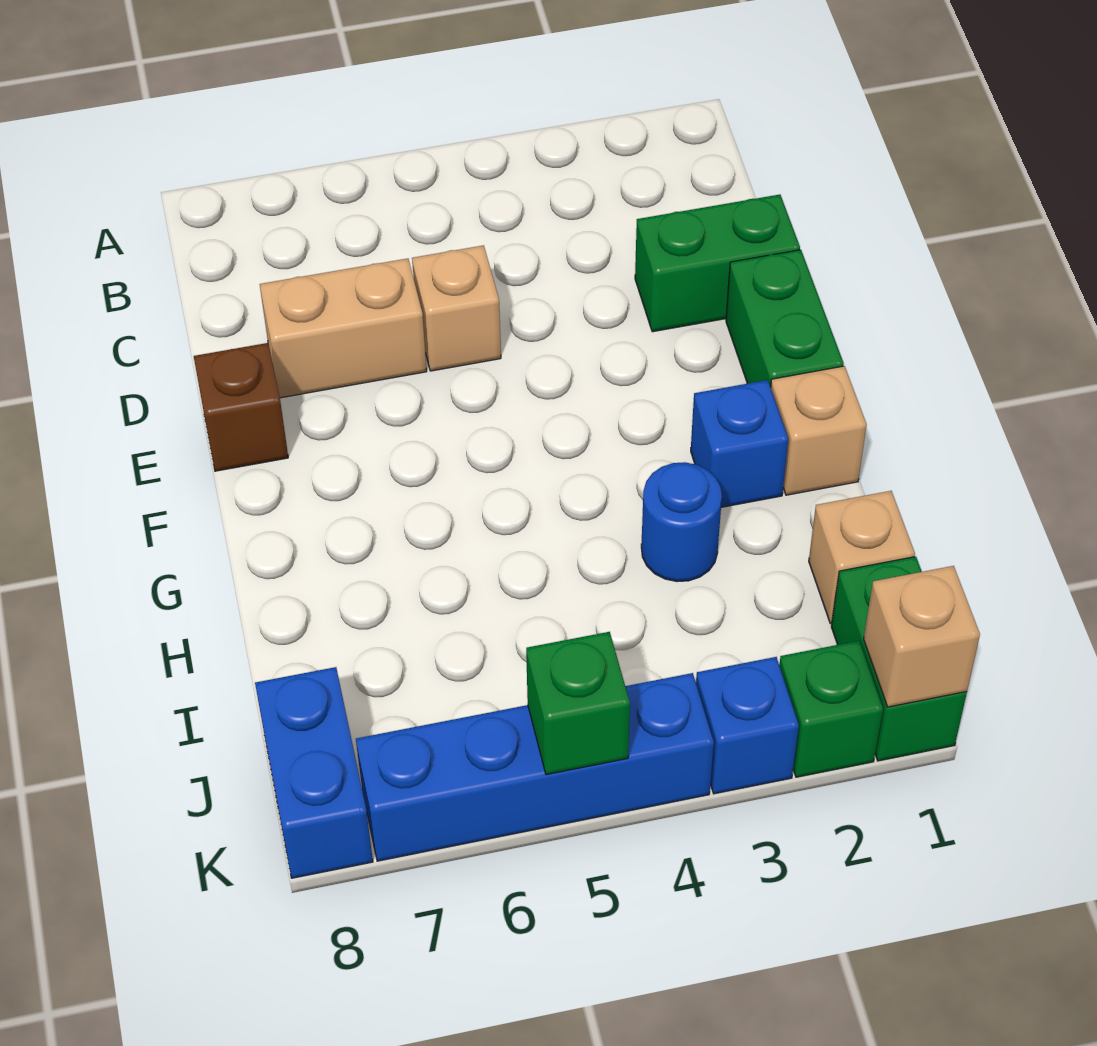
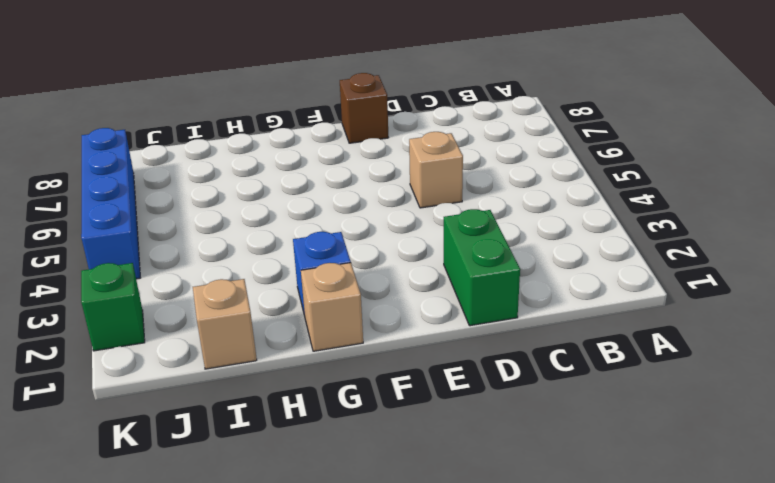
none -> tan brick D6:D7 level 1
none -> green brick E1:F1 level 1
none -> blue round brick H3 level 1

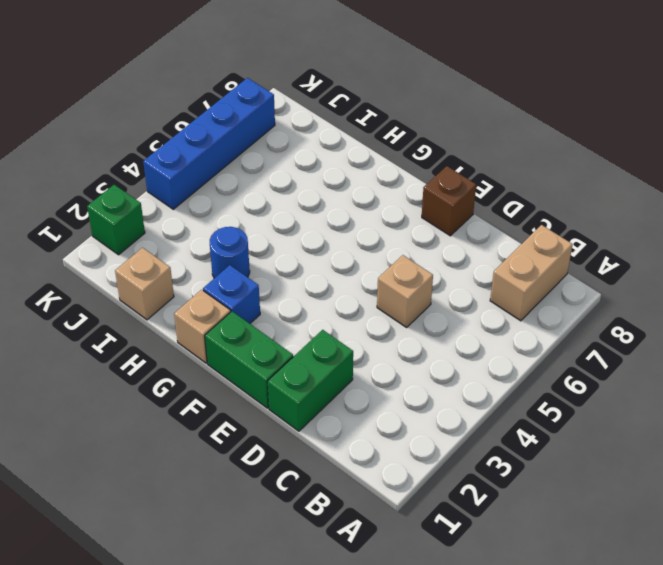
tan brick B7:B8 level 1 -> tan brick D6:D7 level 1
none -> green brick J1:K1 level 1
none -> blue brick J8:K8 level 1
none -> blue brick K3 level 1

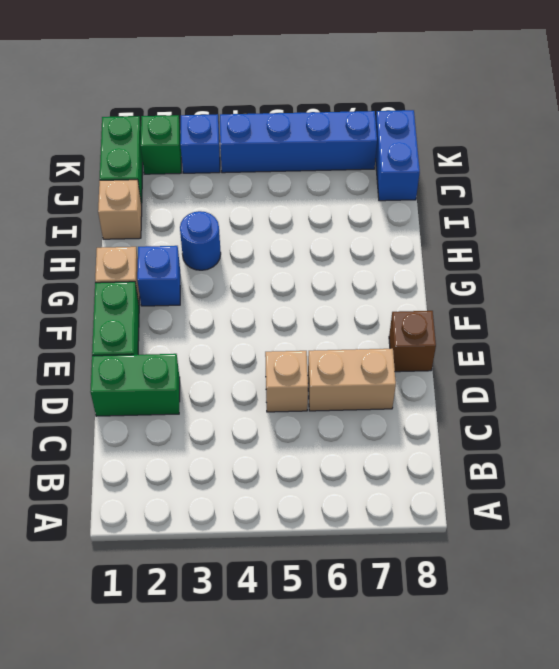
none -> tan brick K1 level 2
none -> green brick K5 level 2

